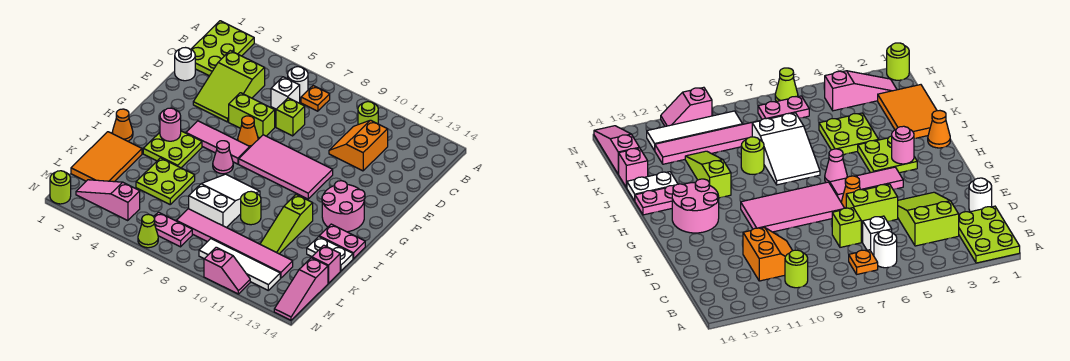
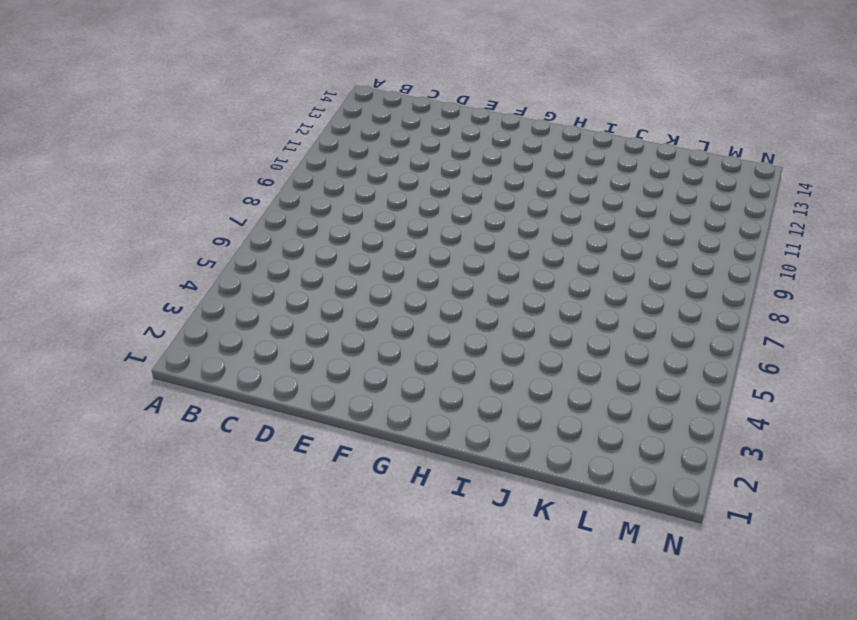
none -> lime plate A1:C2 level 1
none -> white round brick B6 level 1
none -> orange plate B7 level 1
none -> lime round brick B10 level 1

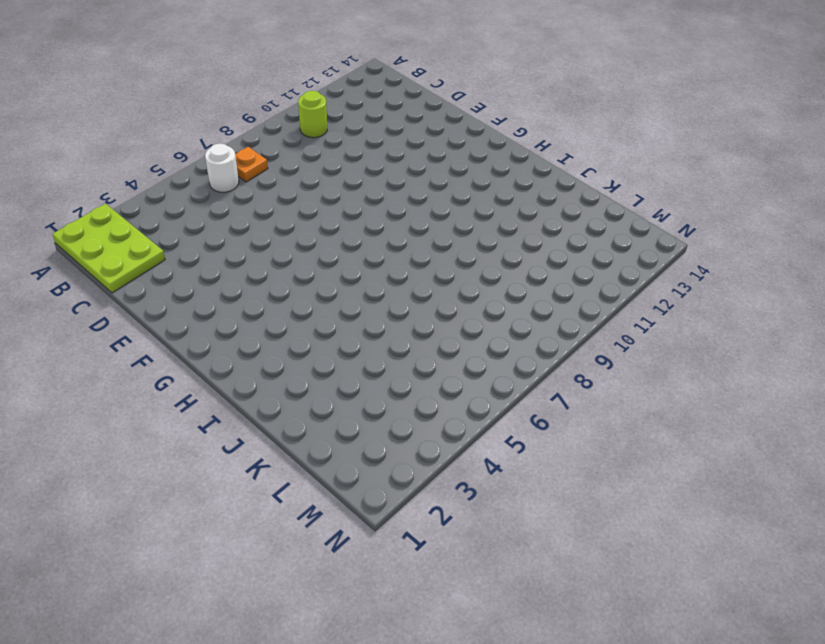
none -> lime slope C3:E4 level 1 top C
none -> white brick C6 level 1
none -> orange slope C10:D11 level 1 top 11
none -> white round brick D1 level 1

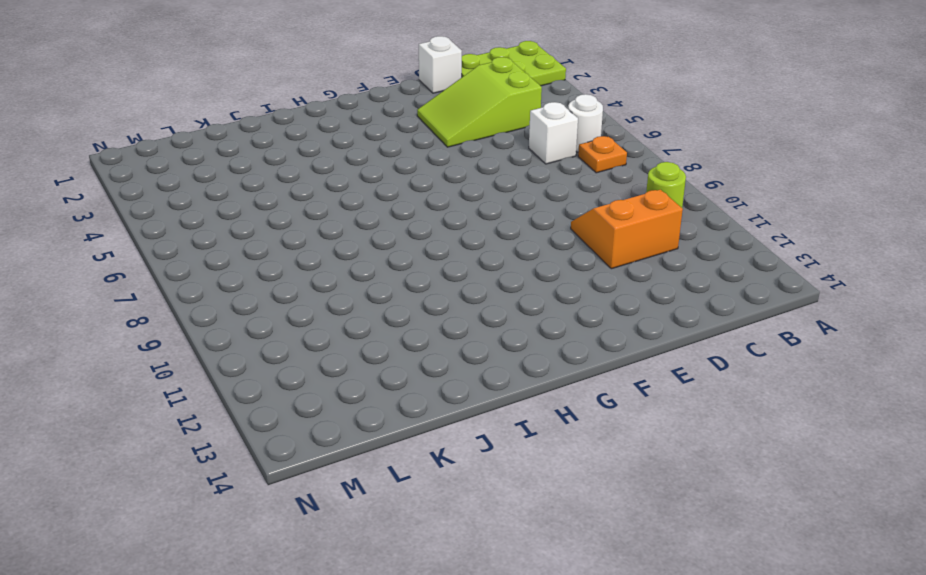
white brick D1 level 1 -> white round brick D1 level 1
none -> lime brick D7 level 1
none -> lime brick E5:E6 level 1
none -> orange cone F6 level 1
none -> pink tile F7:G10 level 1

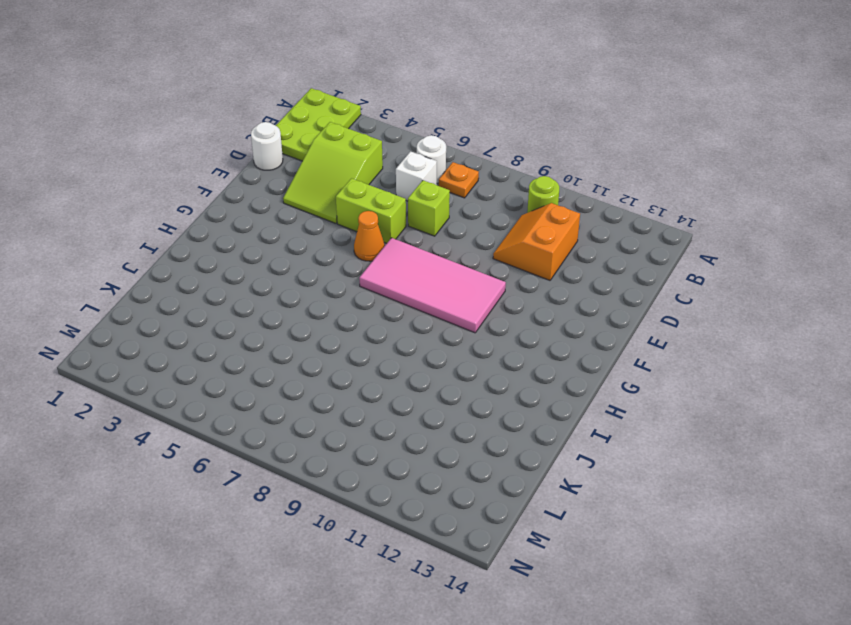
none -> pink tile G4:G6 level 1
none -> pink round brick G12:H13 level 1
none -> lime plate H3:I4 level 1
none -> pink cone H6 level 1

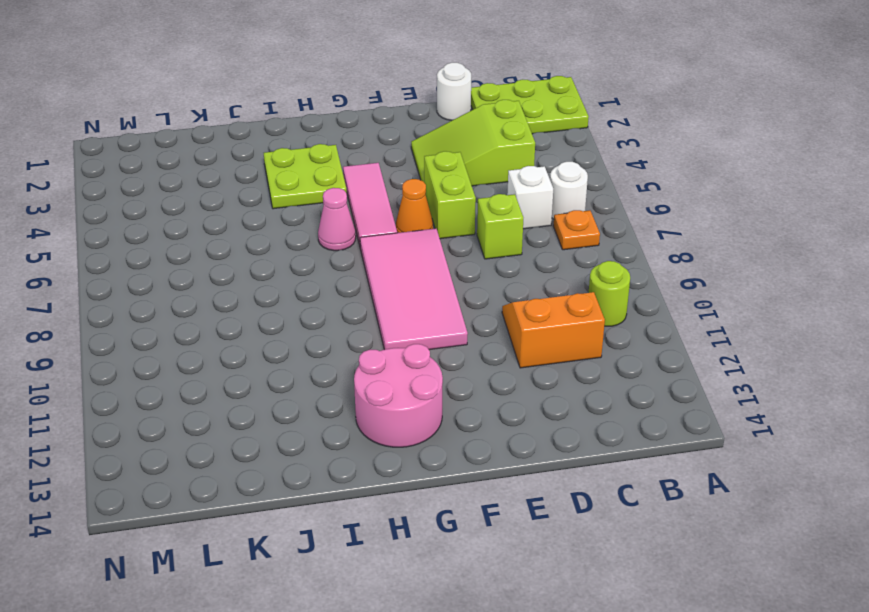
none -> orange cone I1 level 1
none -> white slope I7:K8 level 1 top K
none -> lime slope I11:K11 level 1 top I
none -> pink plate I13:I14 level 1

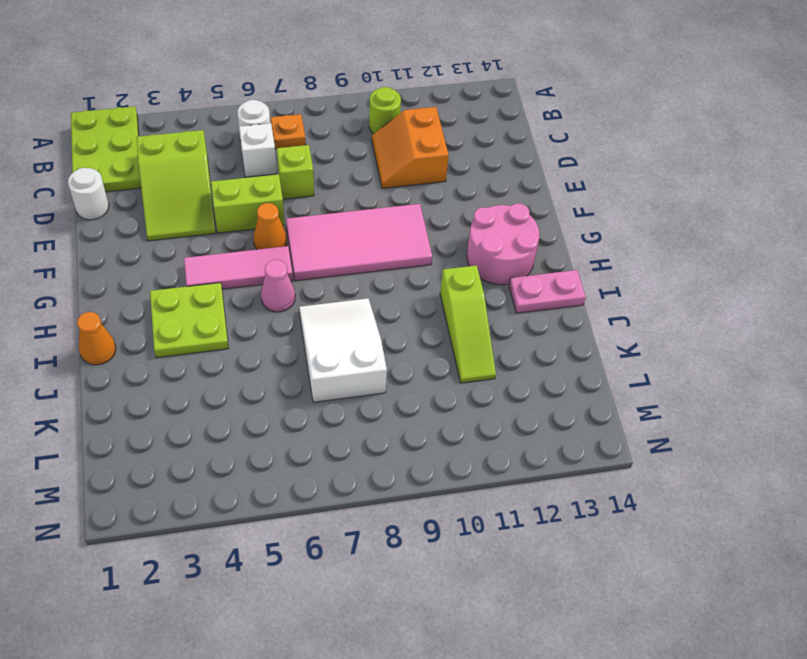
none -> orange tile J1:L2 level 1
none -> lime plate J4:K5 level 1
none -> lime round brick J9 level 1
none -> white plate J13:J14 level 1

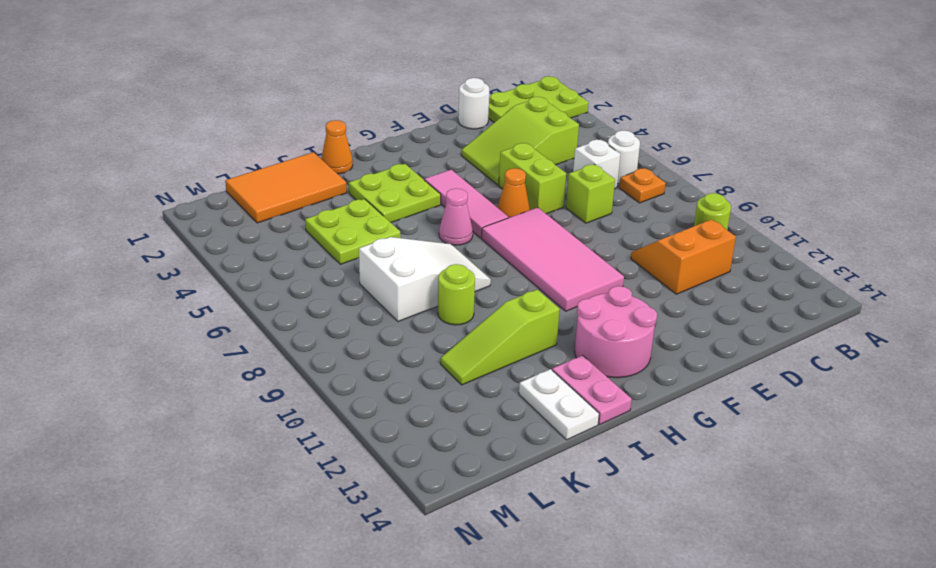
none -> pink brick K14 level 1
none -> pink tile L7:L12 level 1
none -> pink slope L14:N14 level 1 top L
none -> pink slope M2:M4 level 1 top 4

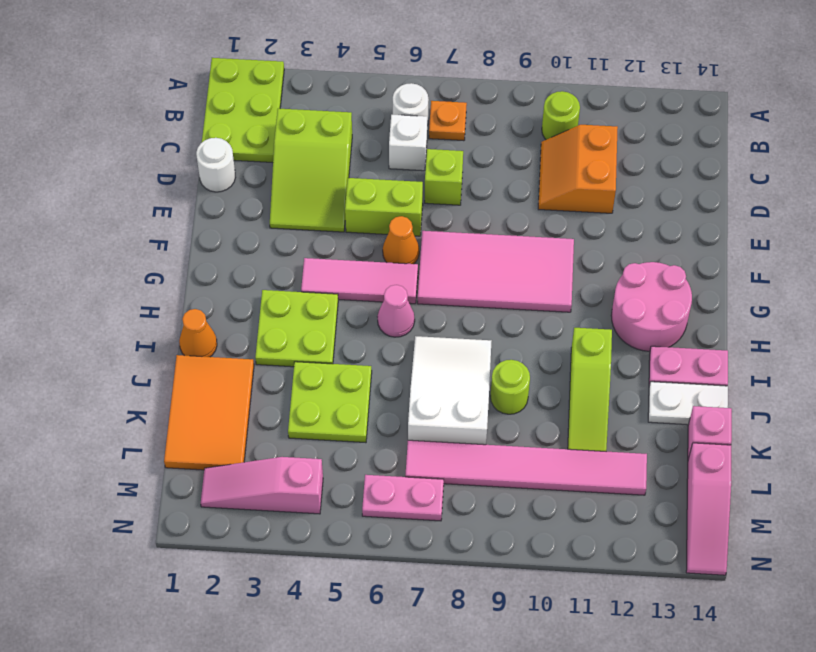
none -> white tile M9:M12 level 1
none -> lime round brick N1 level 1
none -> lime cone N6 level 1
none -> pink slope N10:N11 level 1 top 10

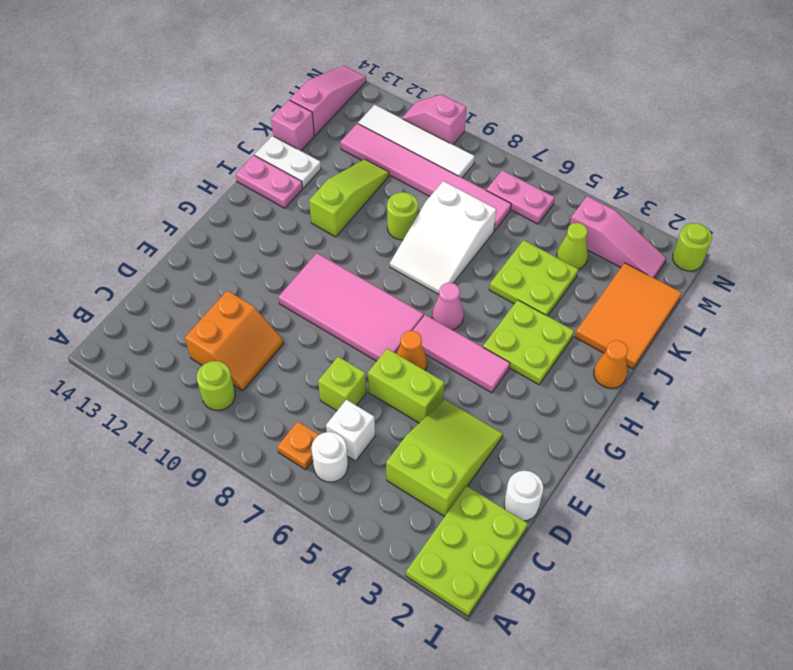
lime cone L4 level 1 -> lime cone N6 level 1
none -> pink round brick G12:H13 level 1
none -> pink round brick H3 level 2

